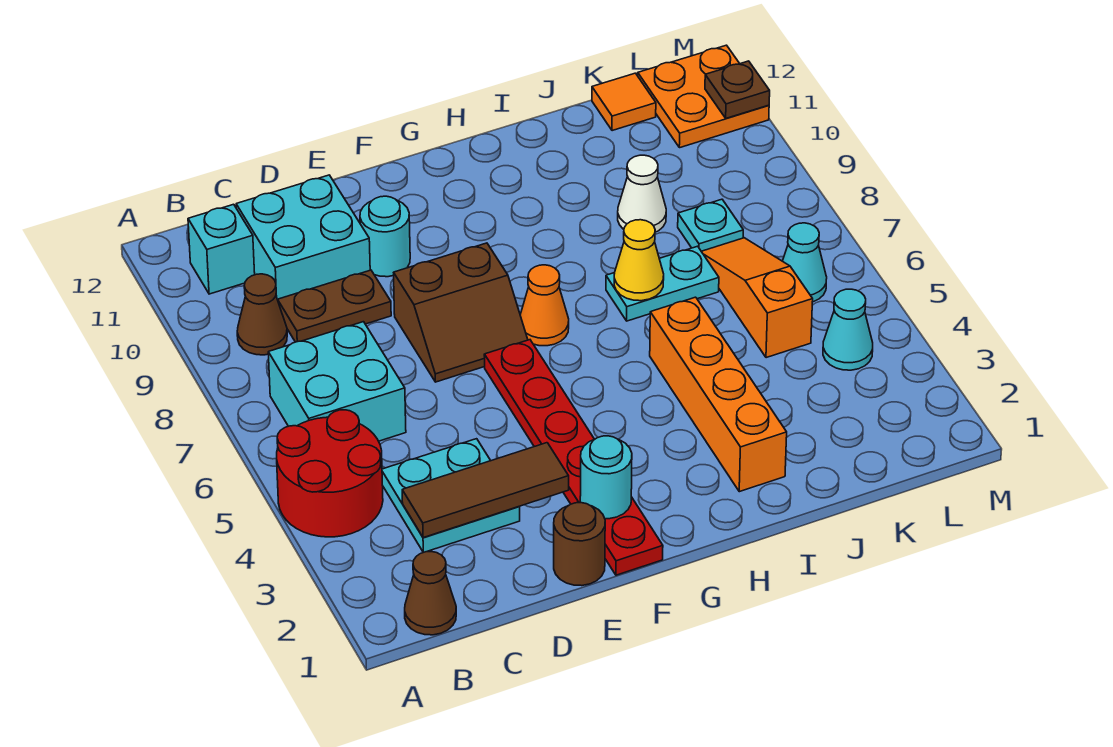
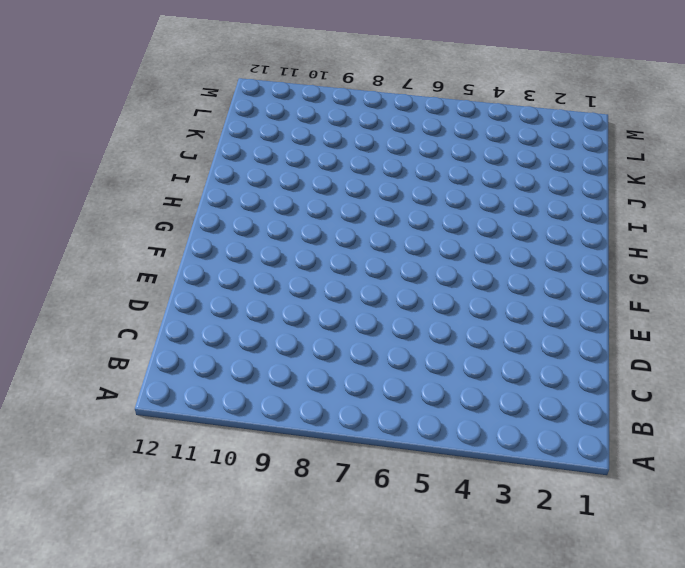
none -> red round brick A4:B5 level 1
none -> brown cone B1 level 1
none -> cyan brick B6:C7 level 1

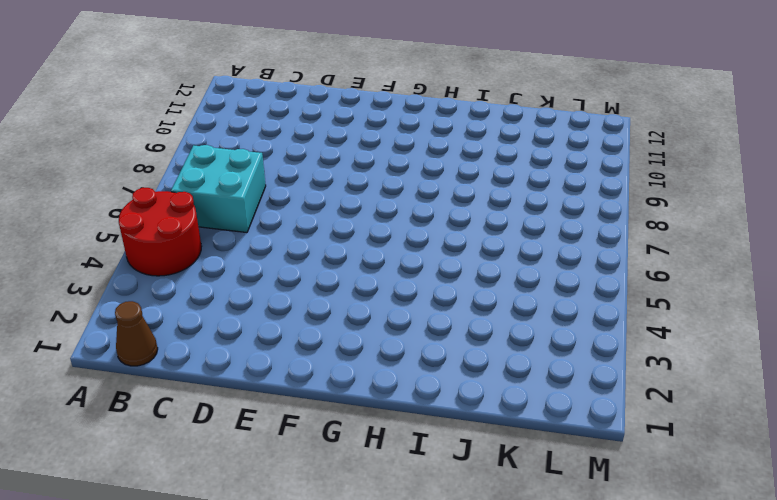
none -> brown cone B9 level 1
none -> cyan brick B11 level 1
none -> cyan plate C3:D4 level 1

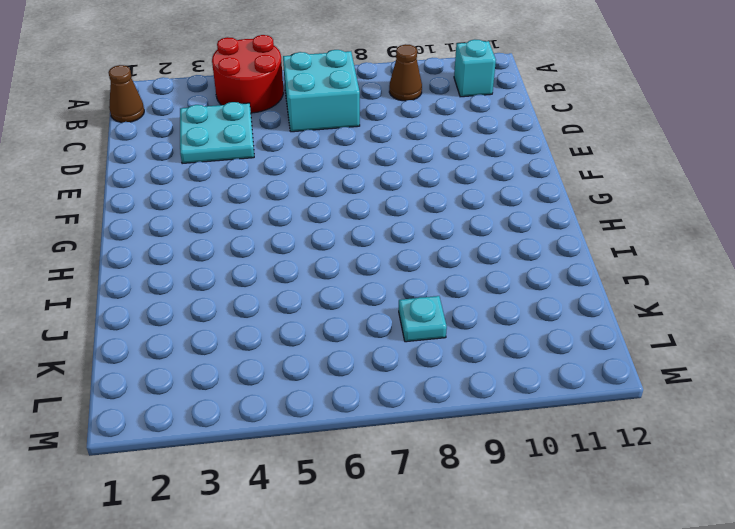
none -> brown plate C9:D9 level 1
none -> cyan brick C10:D11 level 1
none -> brown round brick E1 level 1

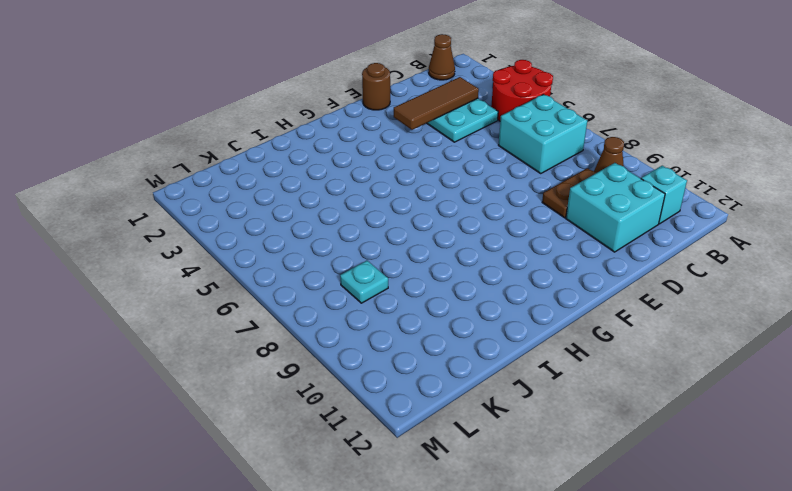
none -> brown slope E7:F8 level 1 top 8
none -> cyan round brick E10 level 1
none -> red plate F1:F6 level 1

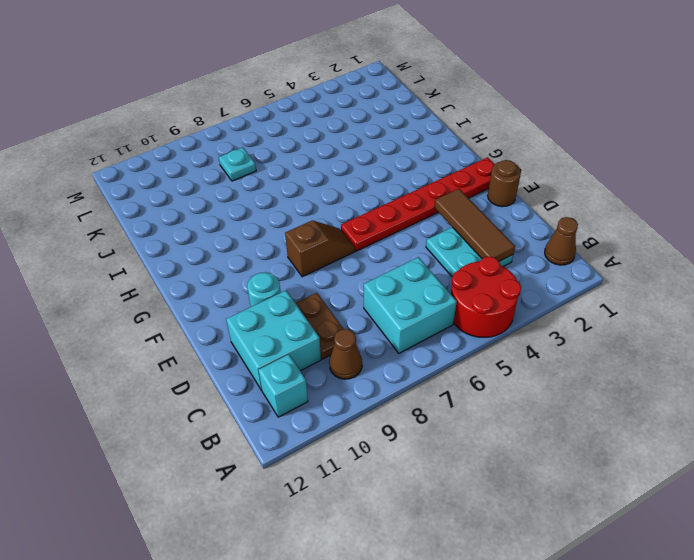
brown slope F7:F8 level 1 top 8 -> brown slope E7:F8 level 1 top 8
none -> orange cone G7 level 1
none -> orange brick I2:I5 level 1
none -> cyan plate I7:J7 level 1

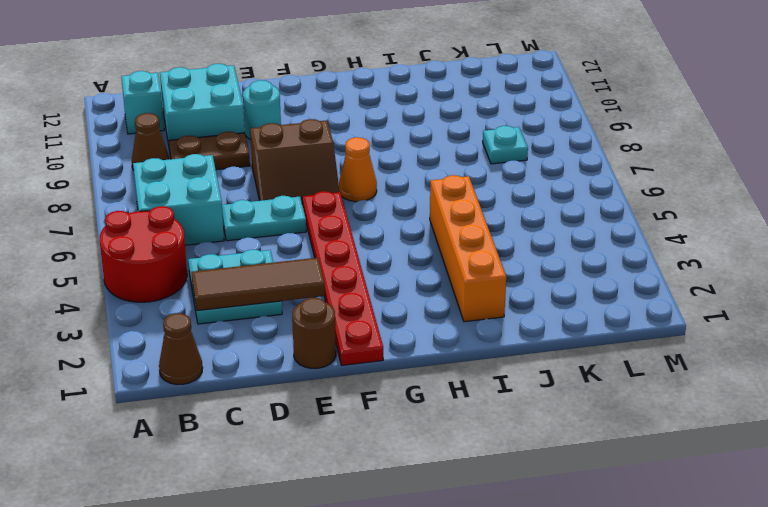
cyan plate D6:E6 level 1 -> cyan plate I7:J7 level 1
none -> white cone J9 level 1
none -> orange slope K5:K7 level 1 top 5
none -> orange tile K12 level 1

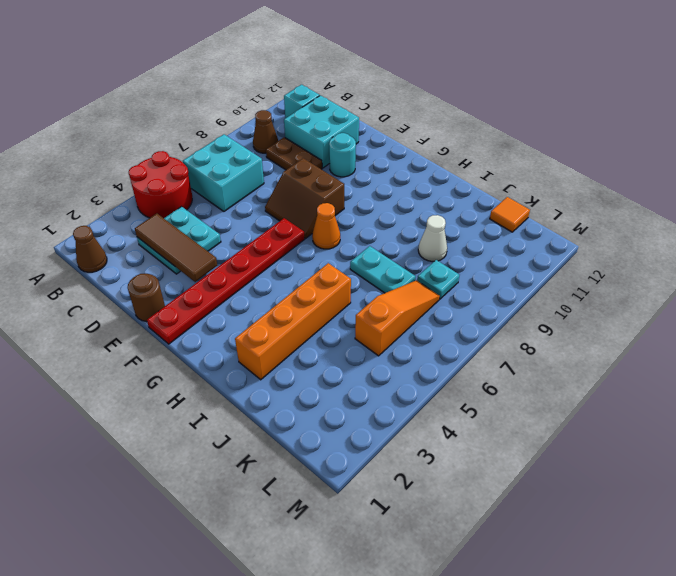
none -> cyan cone L4 level 1
none -> cyan cone L6 level 1
none -> orange plate L11:M12 level 1

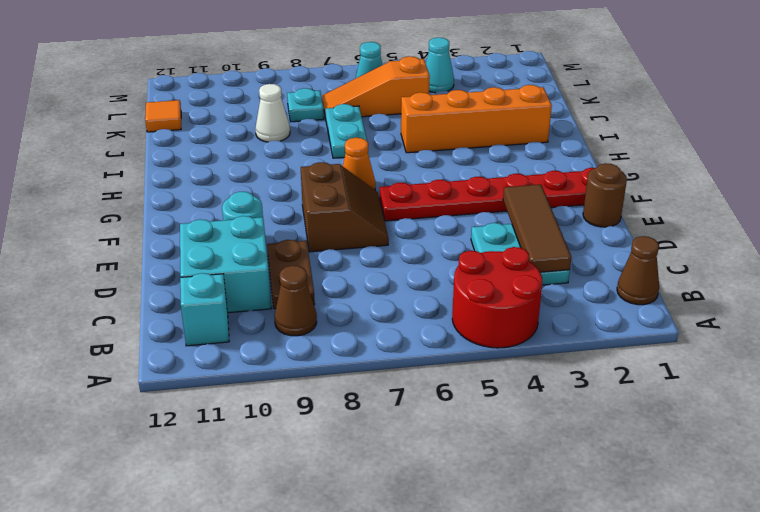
none -> cyan brick B6:C7 level 1
none -> orange plate L11:M12 level 1
none -> cyan round brick F2 level 2

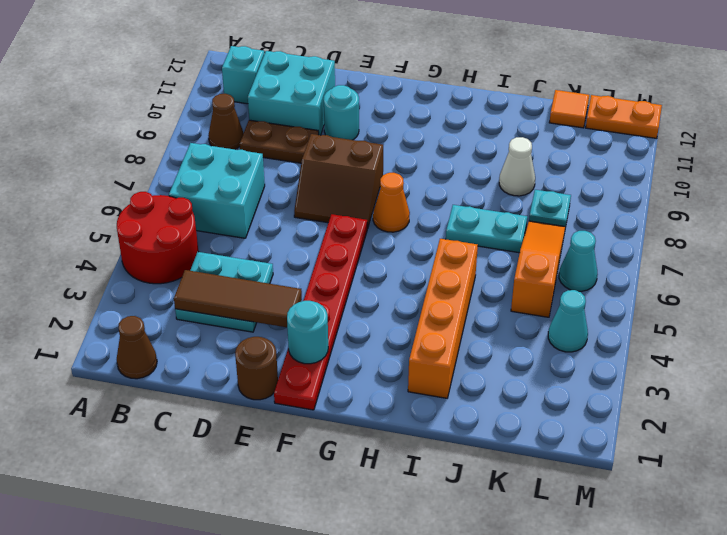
orange plate L12:M12 level 1 -> orange plate L11:M12 level 1
none -> yellow cone I7 level 2
none -> brown plate M11 level 2

